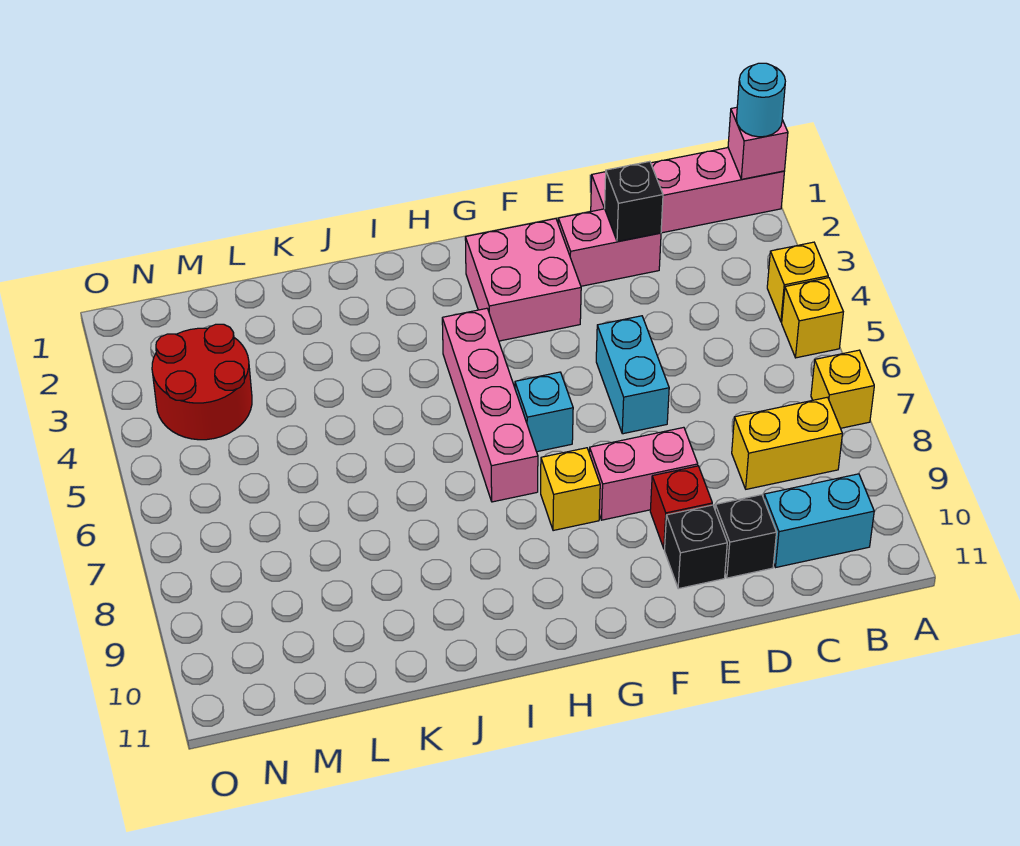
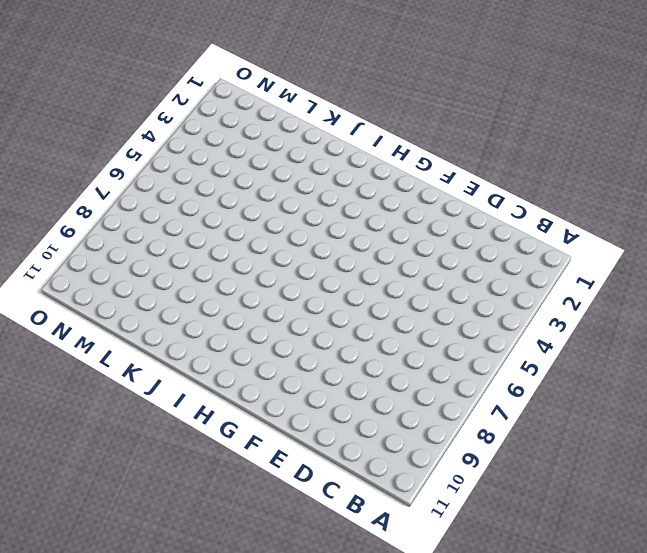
none -> pink brick A1:D1 level 1
none -> yellow brick A4 level 1
none -> yellow brick A5 level 1

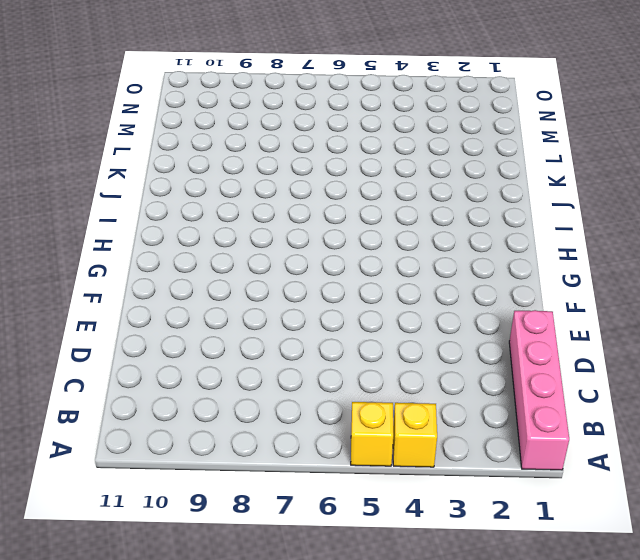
none -> yellow brick A7 level 1
none -> yellow brick B8:C8 level 1
none -> cyan brick B10:C10 level 1

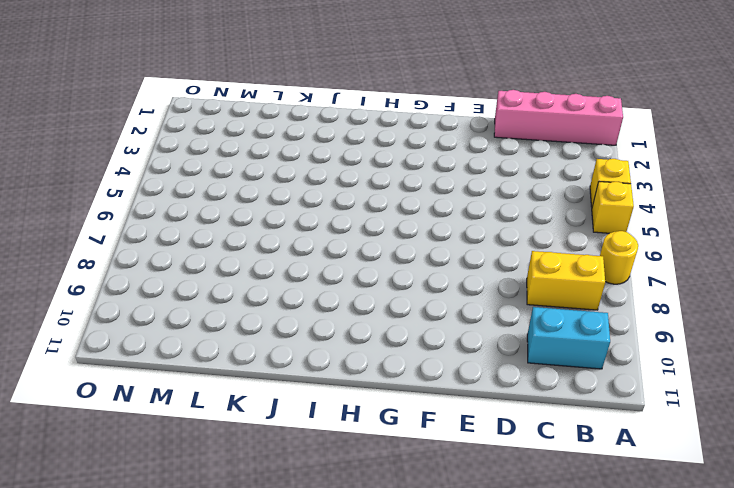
yellow round brick A7 level 1 -> yellow brick A7 level 1
none -> pink brick D2:E2 level 1
none -> black brick D10 level 1
none -> cyan brick E5:E6 level 1

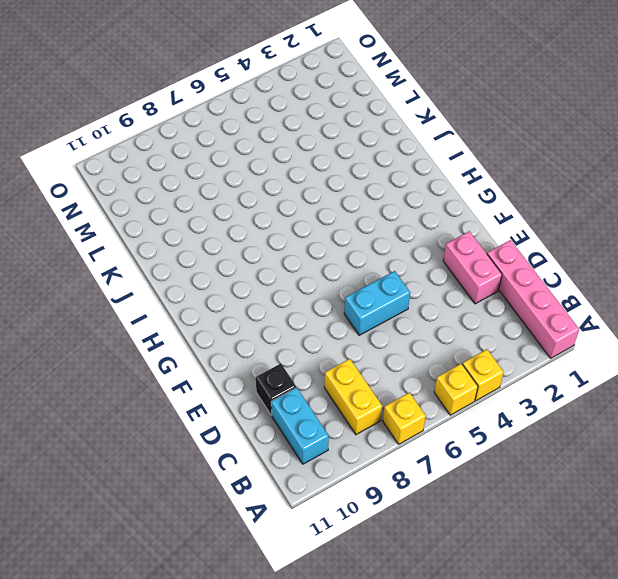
none -> pink brick E8:F8 level 1
none -> red brick E9 level 1
none -> black brick E10 level 1

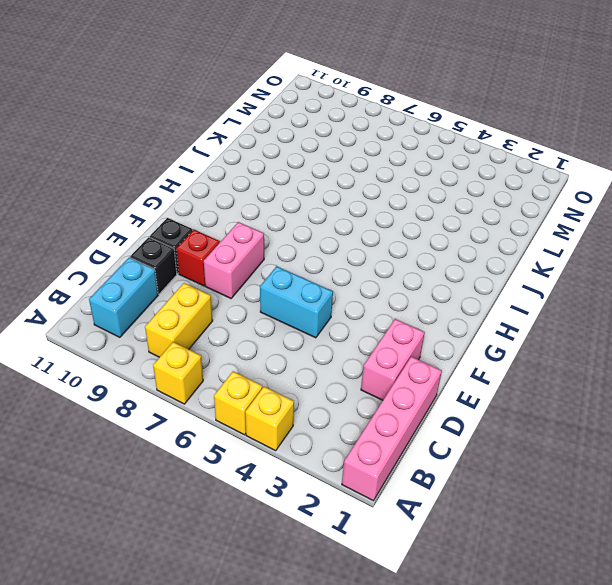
none -> pink brick F2:G3 level 1
none -> cyan brick G6 level 1
none -> yellow brick G8 level 1

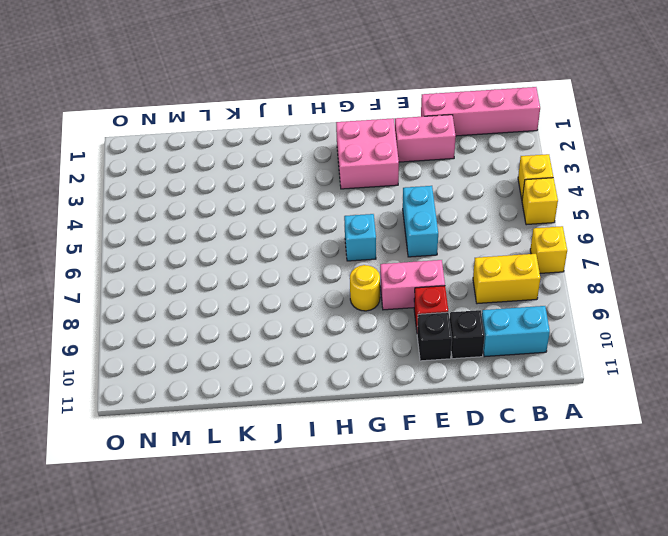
yellow round brick G8 level 1 -> yellow brick G8 level 1
none -> pink brick H4:H7 level 1
none -> red round brick M3:N4 level 1
none -> pink brick A1 level 2

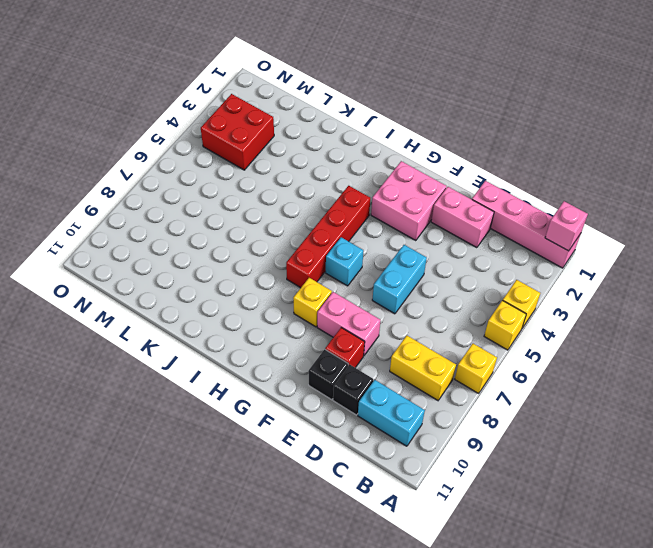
red brick H4:H7 level 1 -> pink brick H4:H7 level 1
red brick M3:N4 level 1 -> red round brick M3:N4 level 1
none -> black brick D2 level 2
none -> cyan round brick A1 level 3

